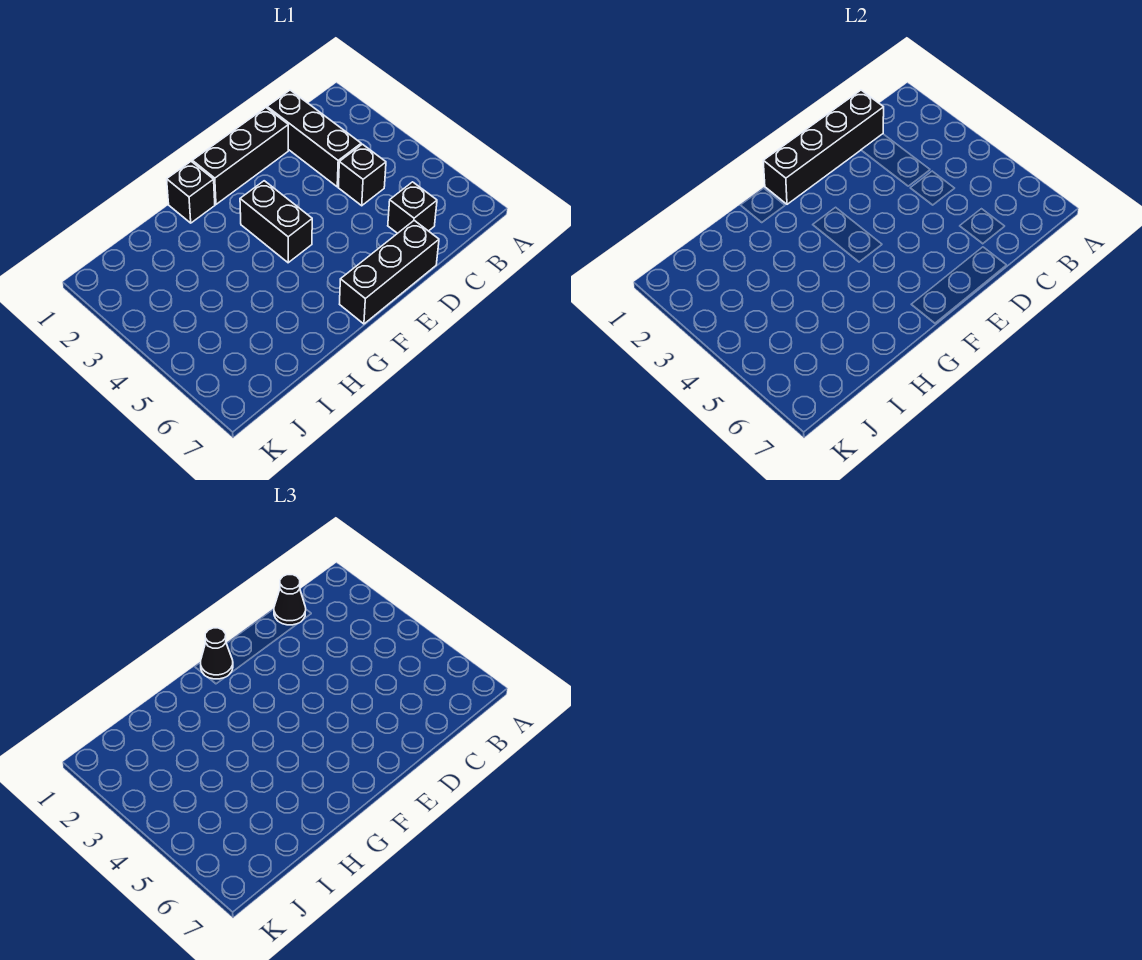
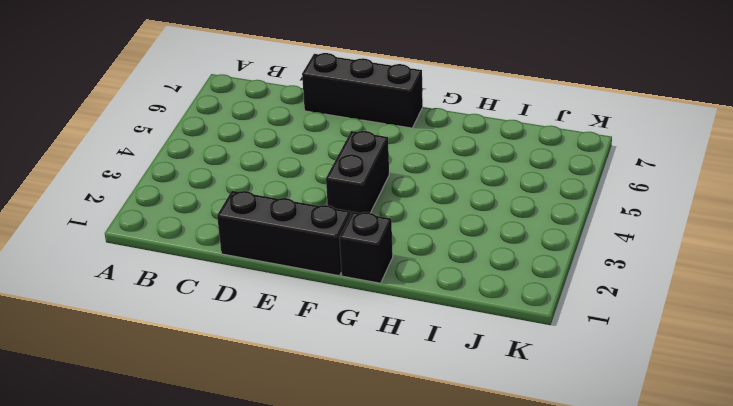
none -> black brick C1:C3 level 1
none -> black brick C4 level 1

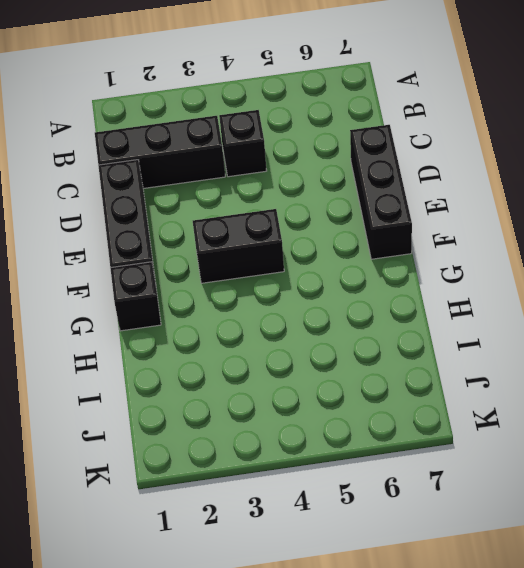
none -> black brick C6 level 1
none -> black brick C1:F1 level 2

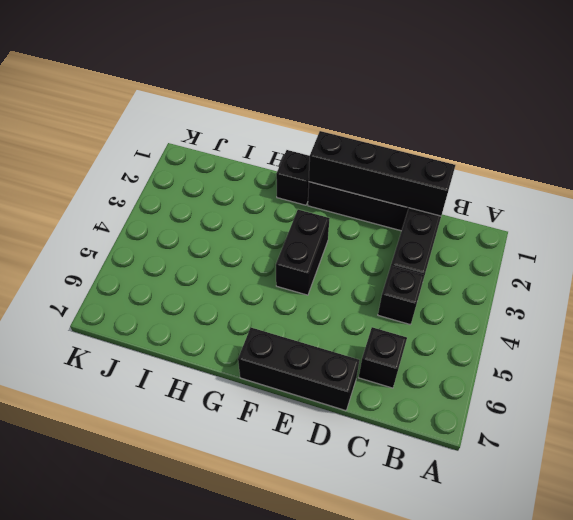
none -> black cone C1 level 3
none -> black cone F1 level 3

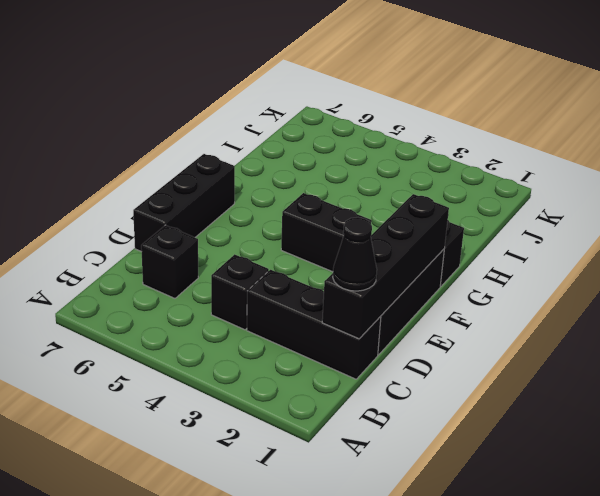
none -> black cone F1 level 3

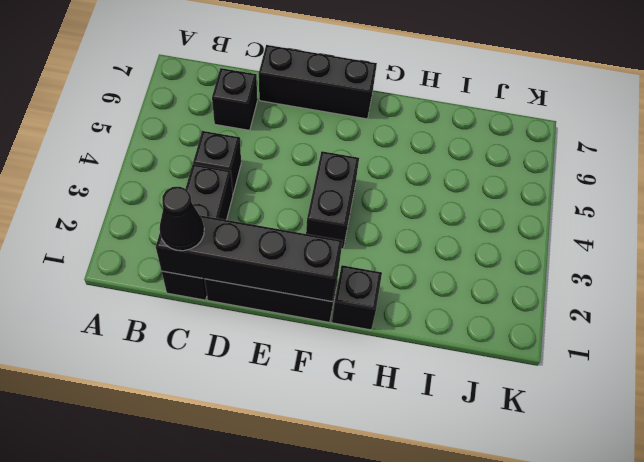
none -> black cone F1 level 3

